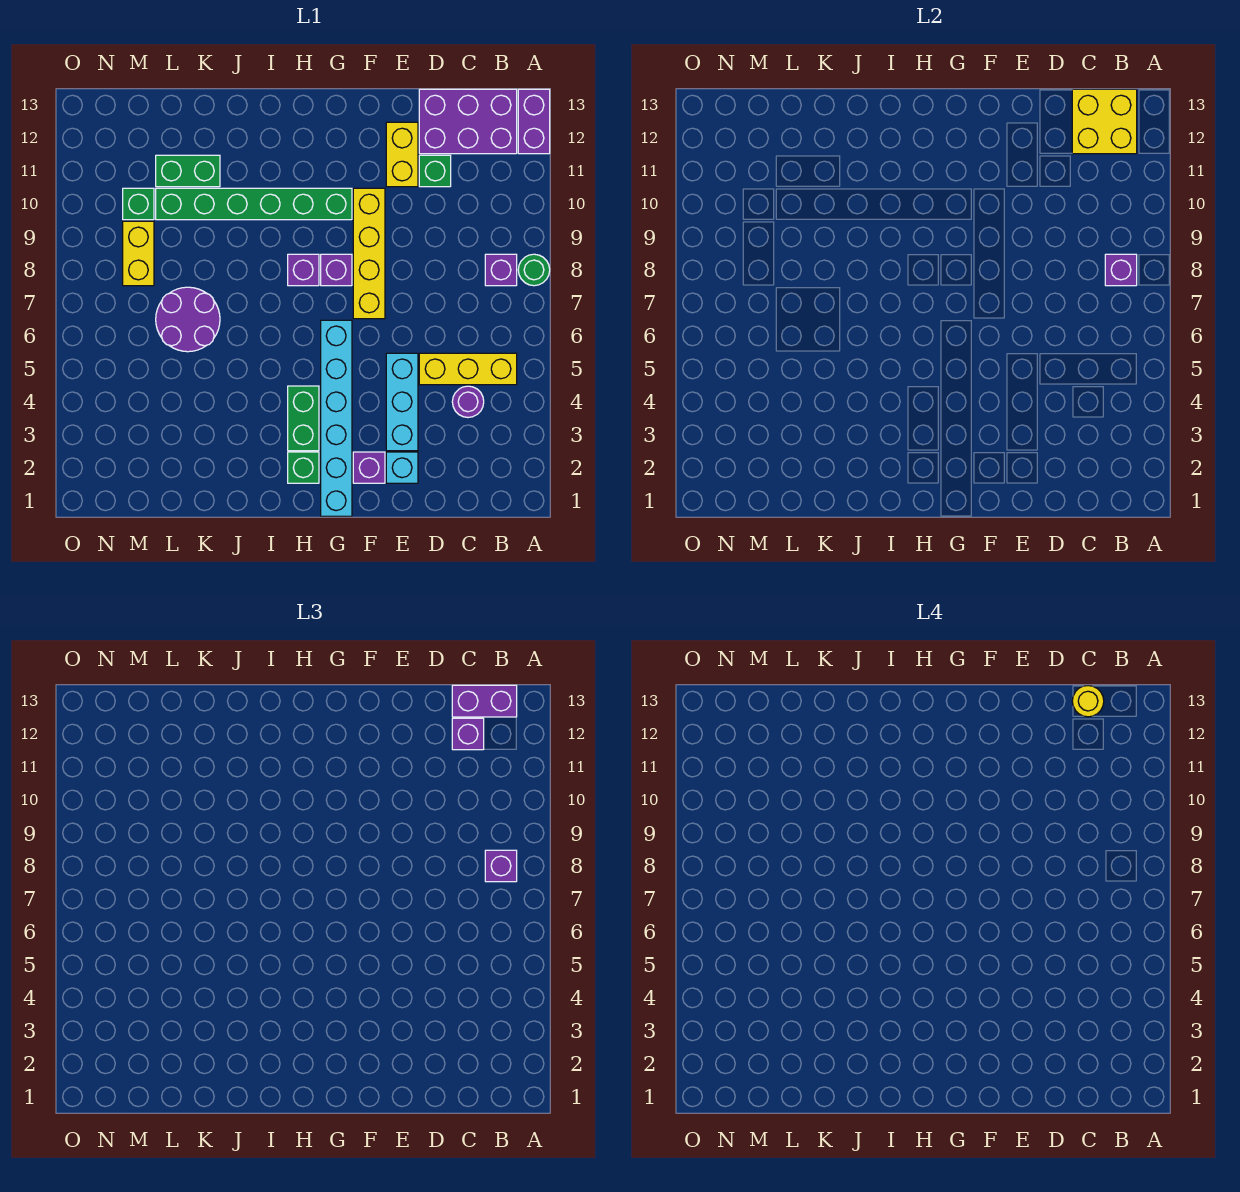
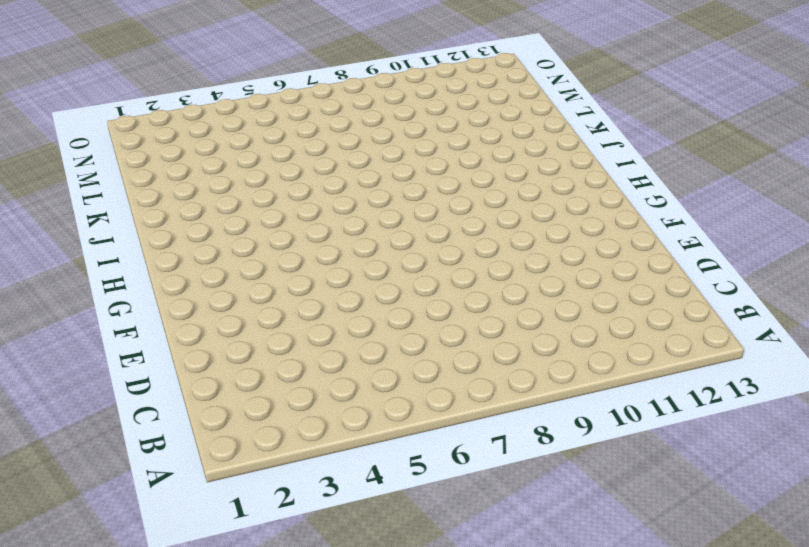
none -> green round brick A8 level 1
none -> purple brick A12:A13 level 1
none -> yellow brick B5:D5 level 1

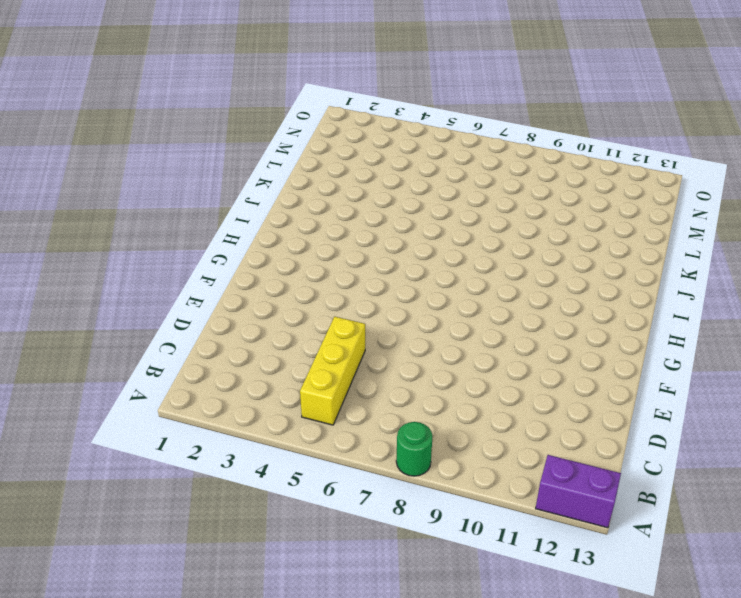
none -> purple brick B8 level 1
none -> purple brick B12:D13 level 1
none -> purple round brick C4 level 1

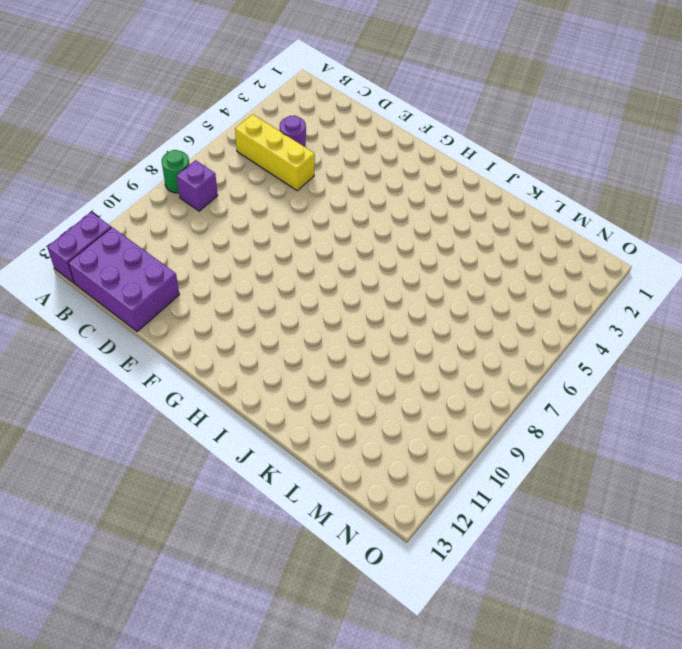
none -> green brick D11 level 1
none -> cyan brick E2 level 1
none -> cyan brick E3:E5 level 1

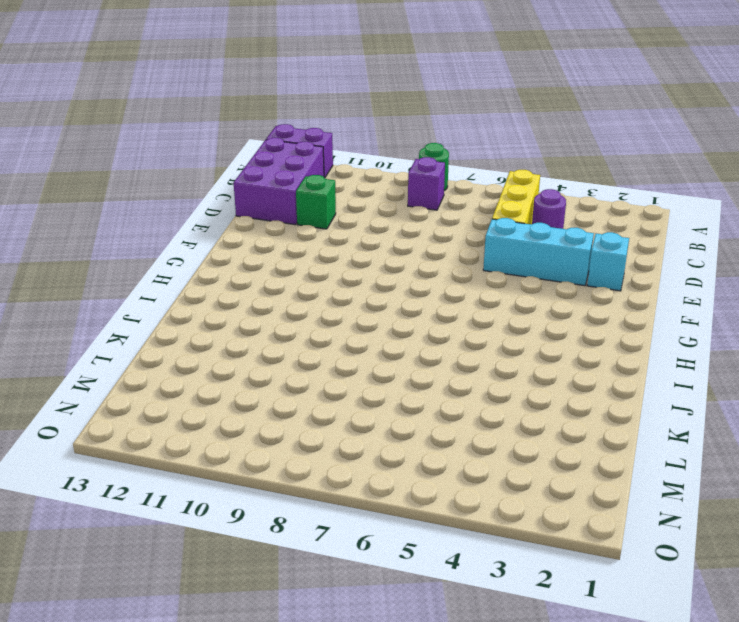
none -> yellow brick E11:E12 level 1
none -> purple brick F2 level 1
none -> yellow brick F7:F10 level 1

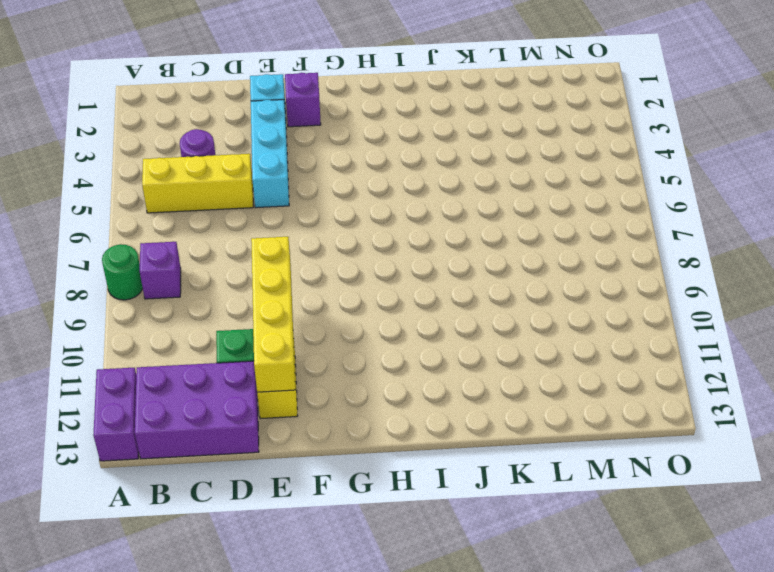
yellow brick E9:E12 level 2 -> yellow brick F7:F10 level 1
none -> cyan brick G1:G6 level 1
none -> purple brick G8 level 1
none -> green brick G10:L10 level 1

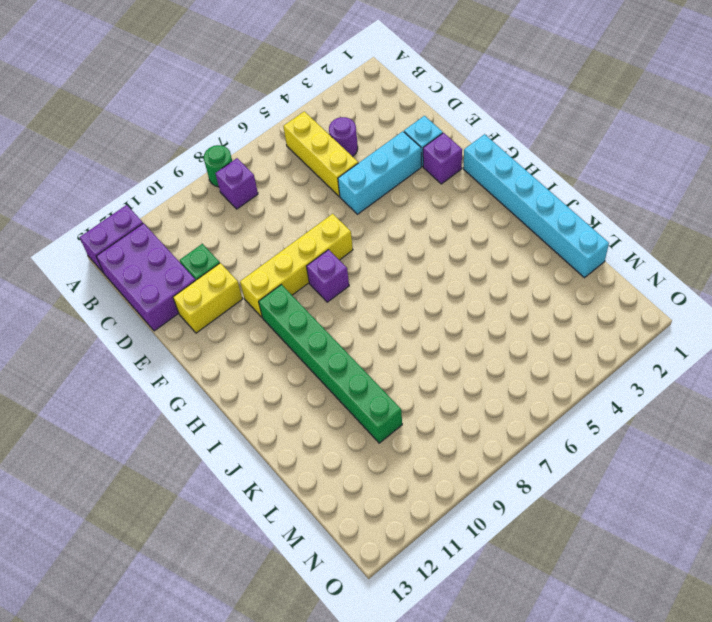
cyan brick G1:L1 level 1 -> cyan brick G1:G6 level 1
none -> green brick H2 level 1
none -> green brick H3:H4 level 1
none -> purple brick H8 level 1

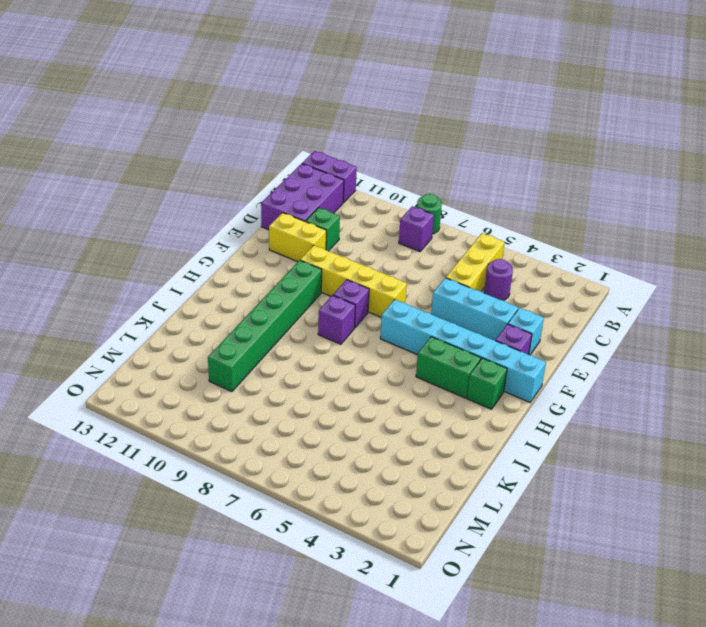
none -> purple round brick K6:L7 level 1
none -> green brick K11:L11 level 1
none -> yellow brick M8:M9 level 1

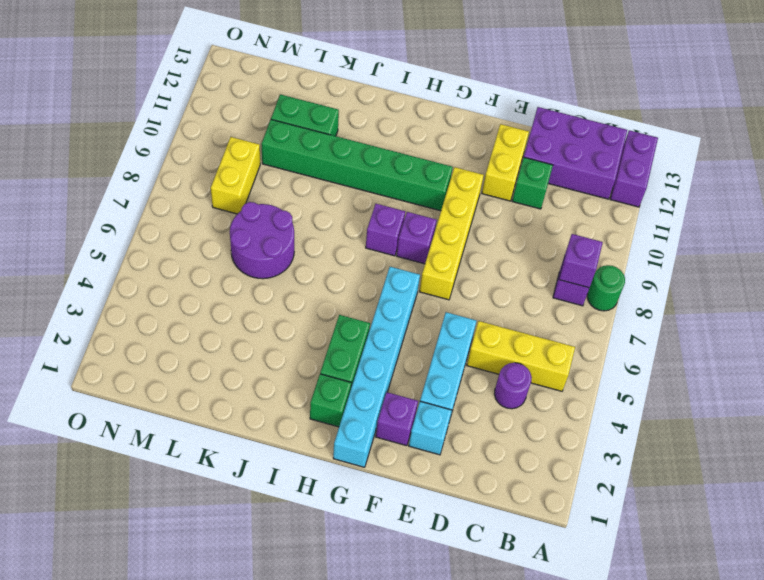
none -> green brick M10 level 1
none -> yellow brick B12:C13 level 2
none -> purple brick B8 level 3

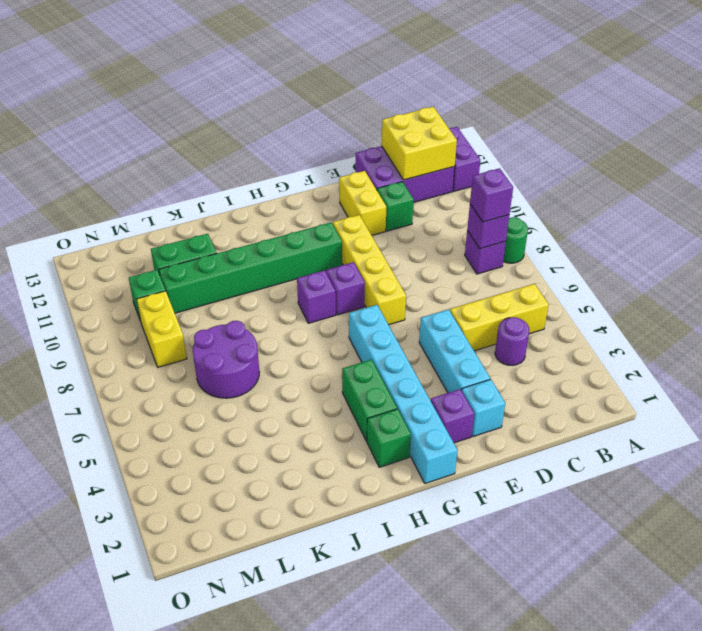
none -> purple brick B13:C13 level 3
none -> purple brick C12 level 3
none -> yellow round brick C13 level 4

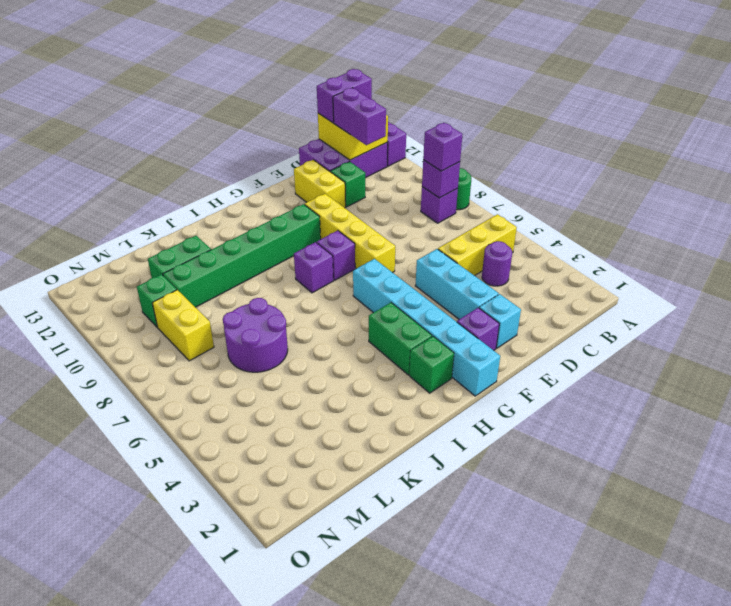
purple brick C11:C12 level 3 -> purple brick C12 level 3
none -> yellow round brick C13 level 4

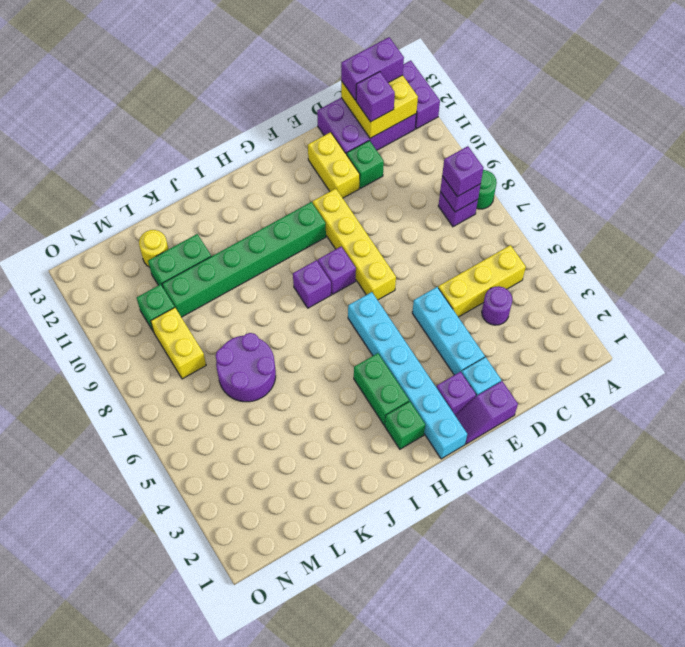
purple slope E1:F1 level 1 top E -> none
yellow round brick L12 level 1 -> yellow round brick C13 level 4

